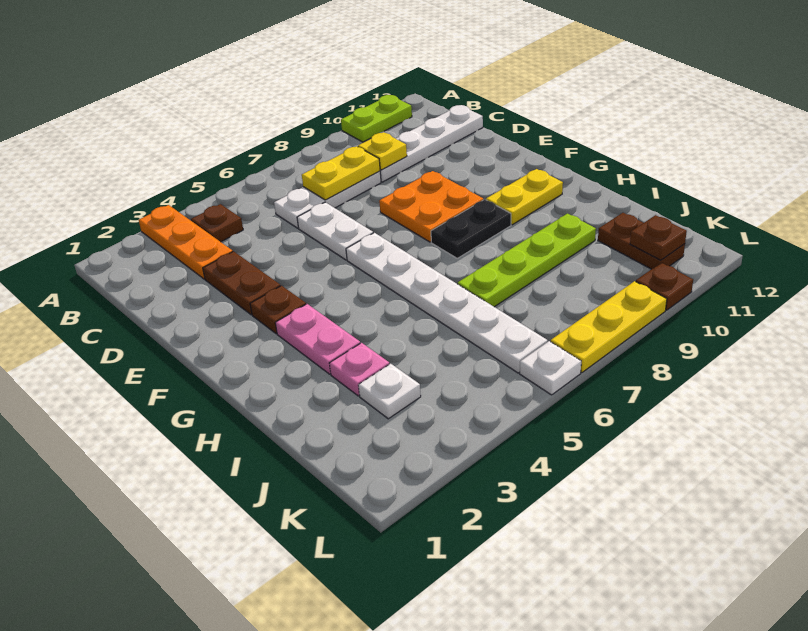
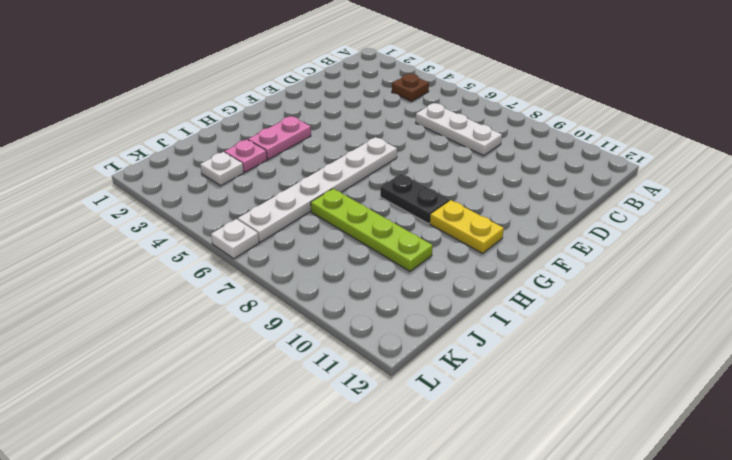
none -> orange plate A3:C3 level 1
none -> lime plate A10:A11 level 1
none -> white plate C9:C12 level 1

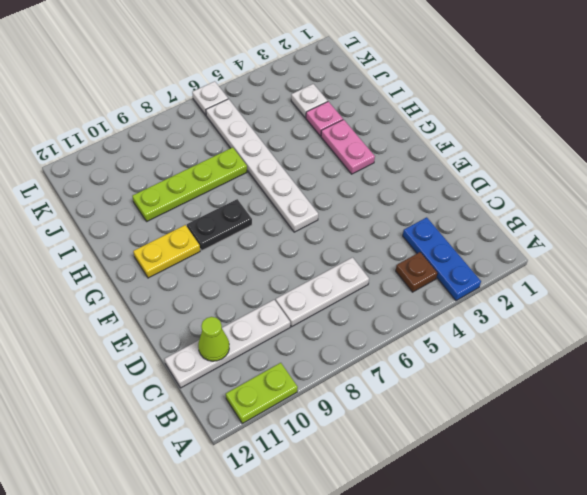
blue plate A3:C3 level 1 -> orange plate A3:C3 level 1
lime cone C11 level 2 -> none
none -> brown plate D3:E3 level 1
none -> white plate D6:E6 level 1
none -> orange plate E8:F9 level 1

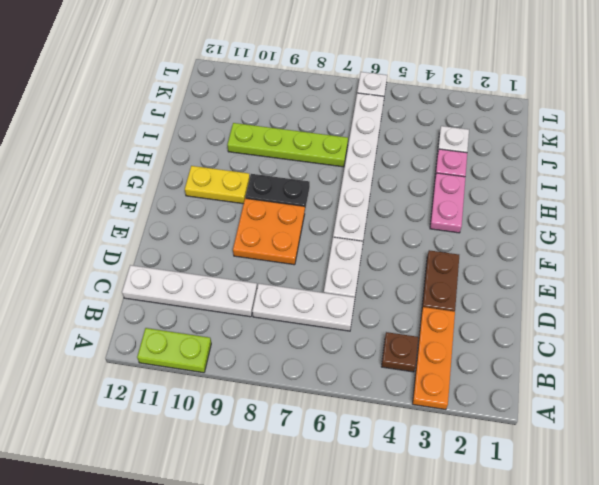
none -> brown plate F3 level 1
none -> brown plate J11:K11 level 1
none -> yellow plate L7:L9 level 1

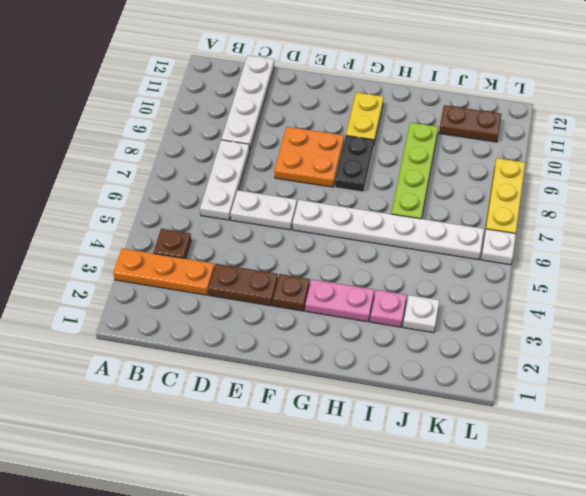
none -> lime plate A10:A11 level 1
none -> brown plate L10 level 1
none -> yellow plate C7:C8 level 2

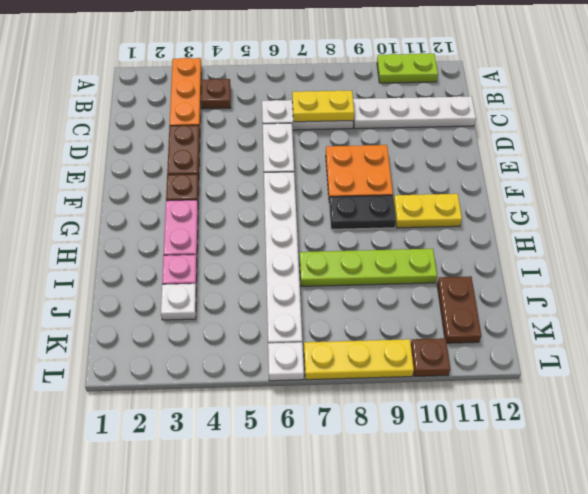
none -> yellow plate C9 level 2
none -> brown plate K11 level 2

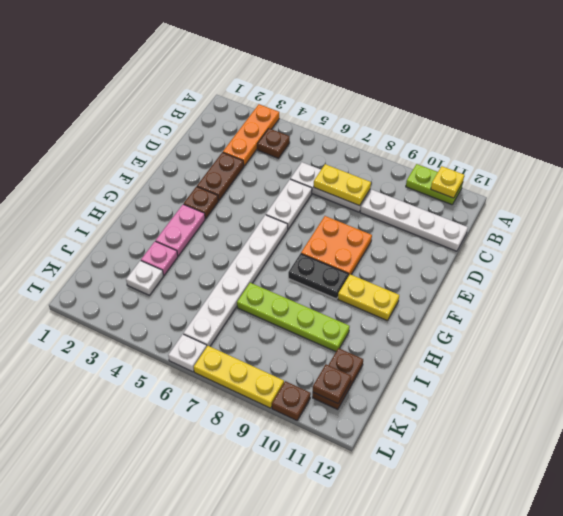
yellow plate A11 level 2 -> yellow plate C9 level 2

